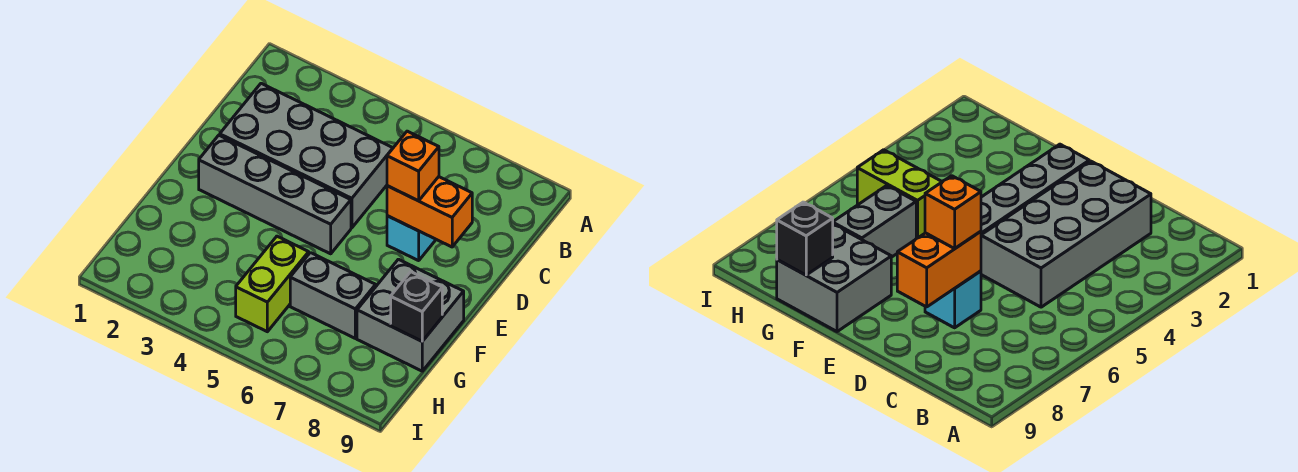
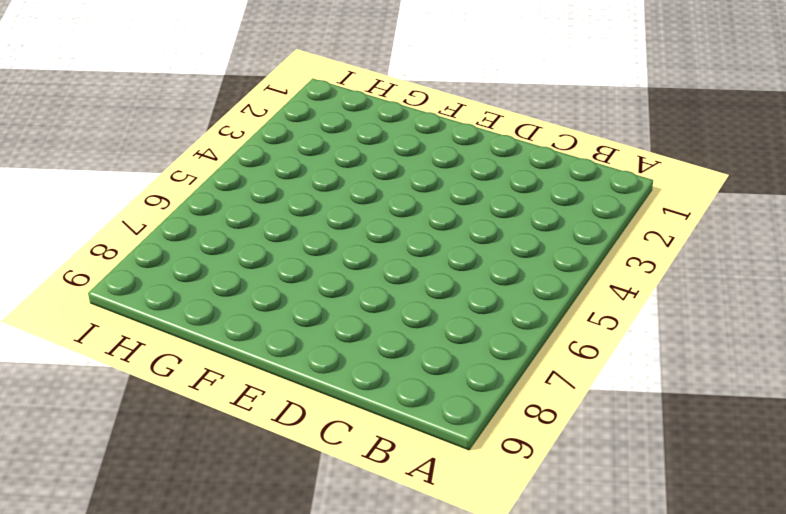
none -> grey brick C2:D5 level 1
none -> cyan brick D7 level 1

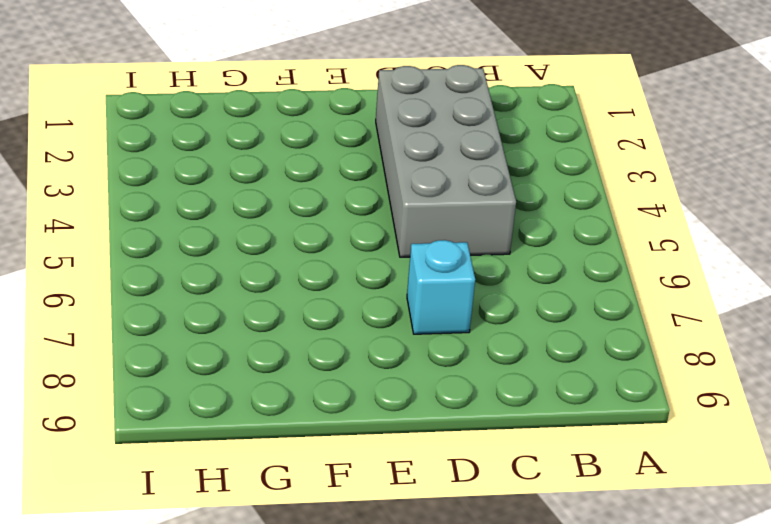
none -> grey brick E2:E5 level 1
none -> grey brick F8:G9 level 1

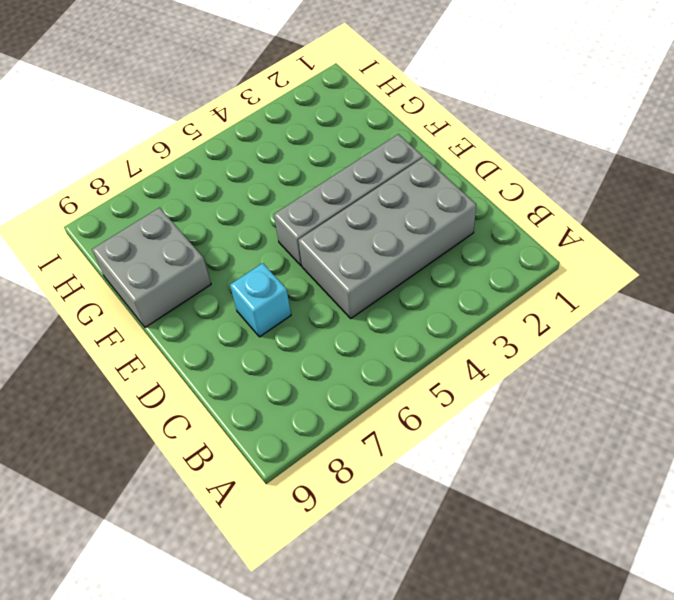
none -> lime brick G5:H5 level 1
none -> grey brick G6:G7 level 1

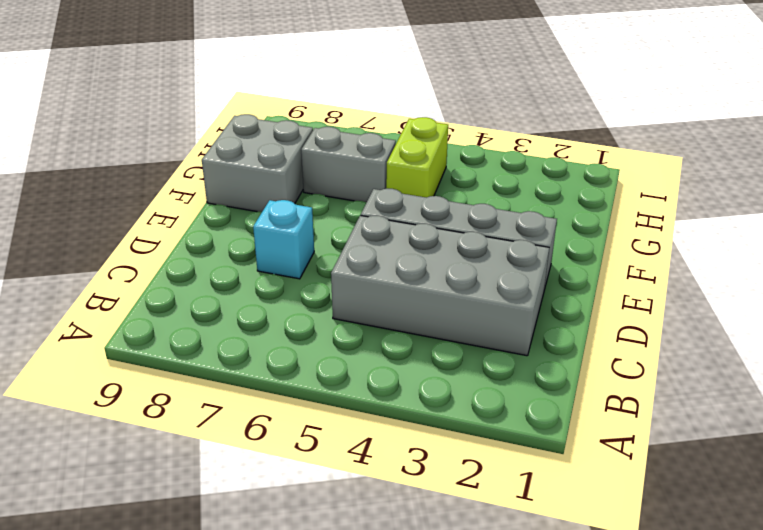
none -> orange brick D7:D8 level 2
none -> black brick G9 level 2

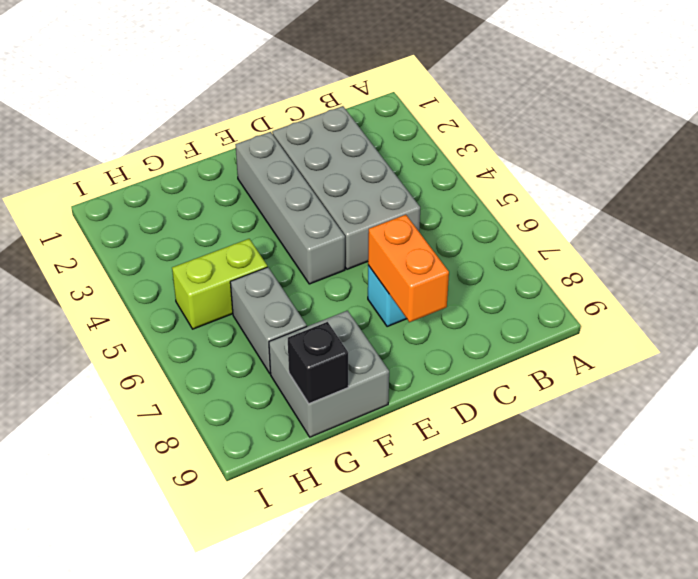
none -> orange brick D7 level 3

